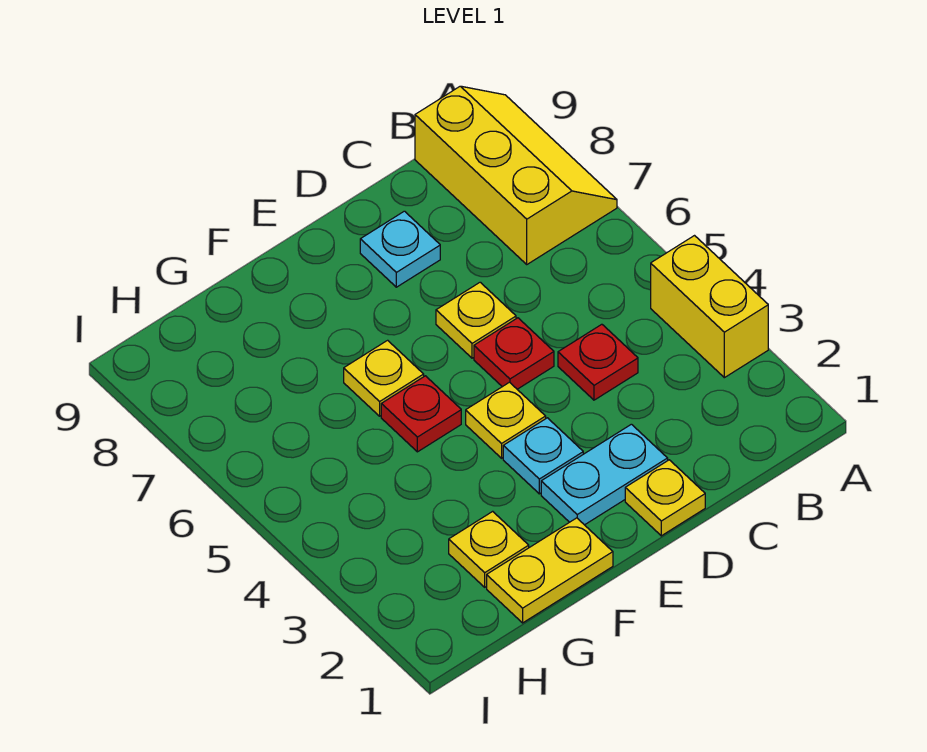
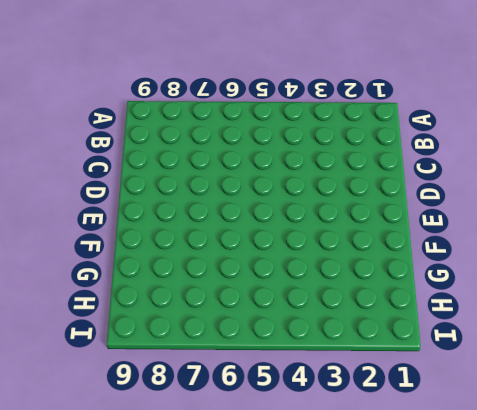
none -> yellow brick A3:A4 level 1
none -> yellow slope A7:B9 level 1 top B
none -> red plate C4 level 1

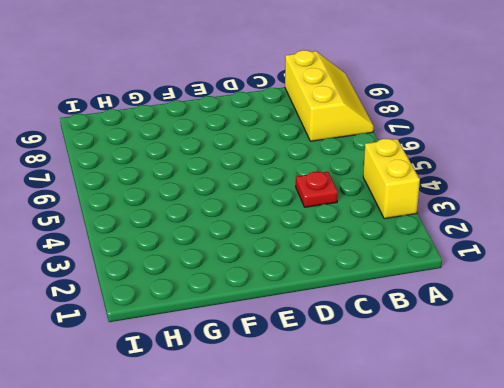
none -> yellow plate D1 level 1
none -> cyan plate D2:E2 level 1
none -> red plate D5 level 1

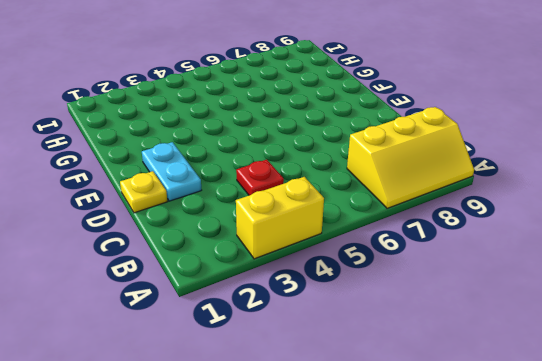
none -> red plate D5 level 1
none -> yellow plate D6 level 1
none -> cyan plate D8 level 1

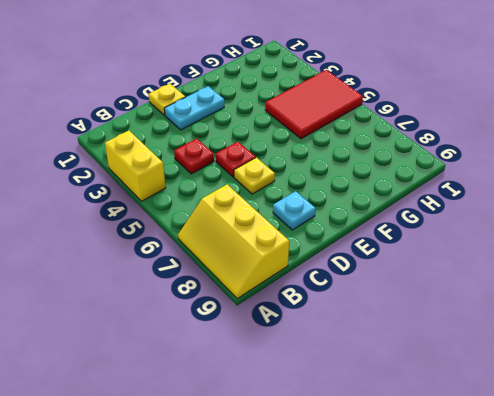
red tile G4:I5 level 1 -> none
none -> cyan plate E3 level 1
none -> yellow plate E4 level 1
none -> yellow plate F1:G1 level 1

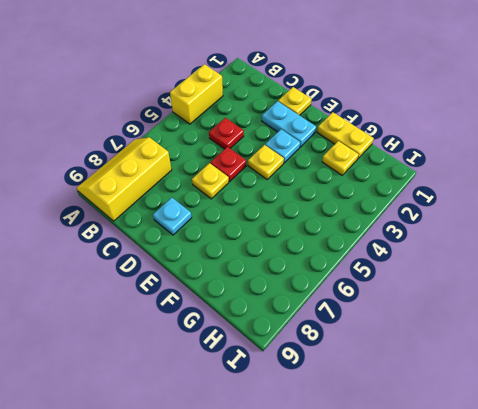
none -> red plate F5 level 1
none -> yellow plate F6 level 1

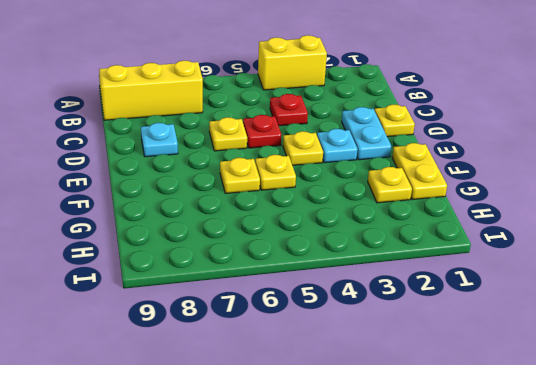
yellow plate F5 level 1 -> red plate F5 level 1

